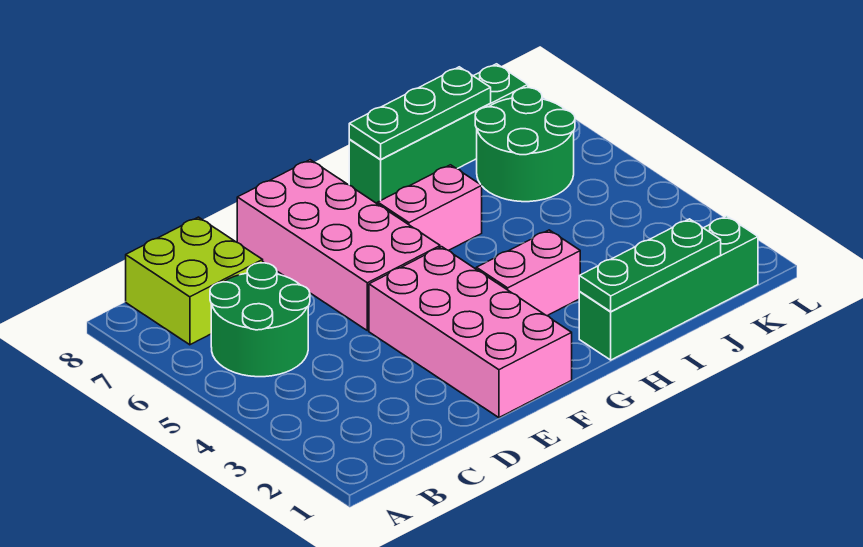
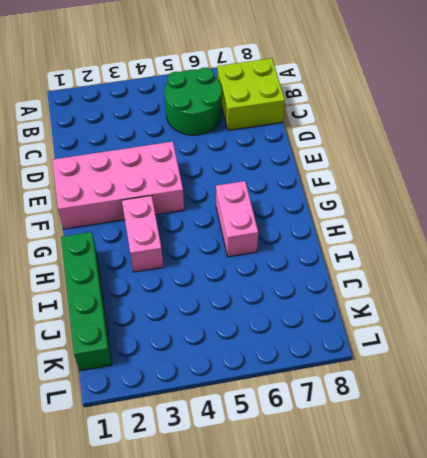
none -> pink brick E5:F8 level 1
none -> green brick H8:K8 level 1

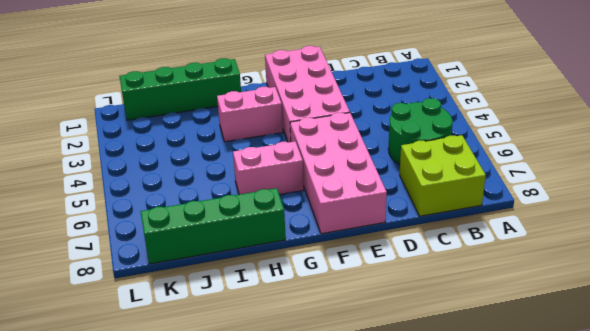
none -> green round brick J6:K7 level 1
none -> green plate H1:J1 level 2

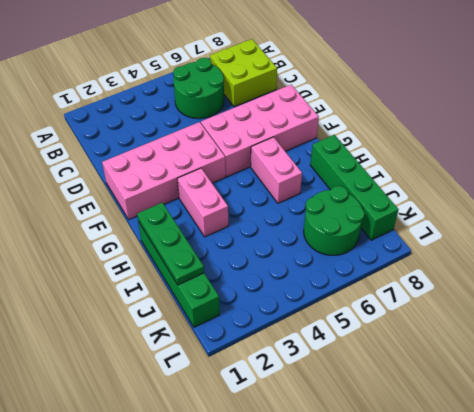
none -> green plate H8:J8 level 2

